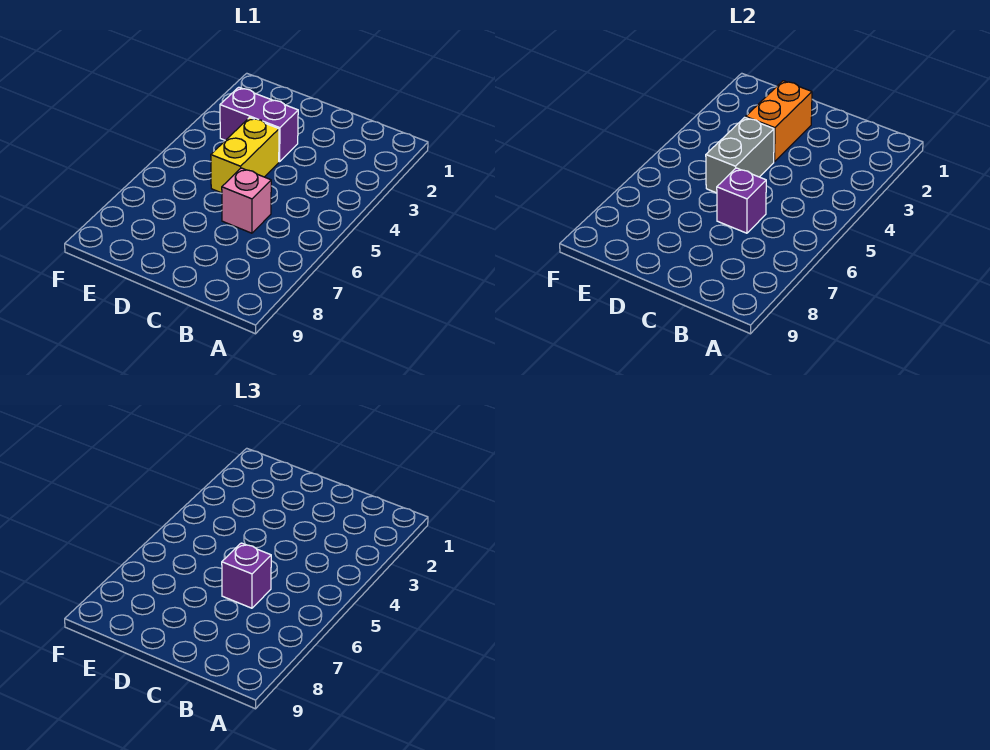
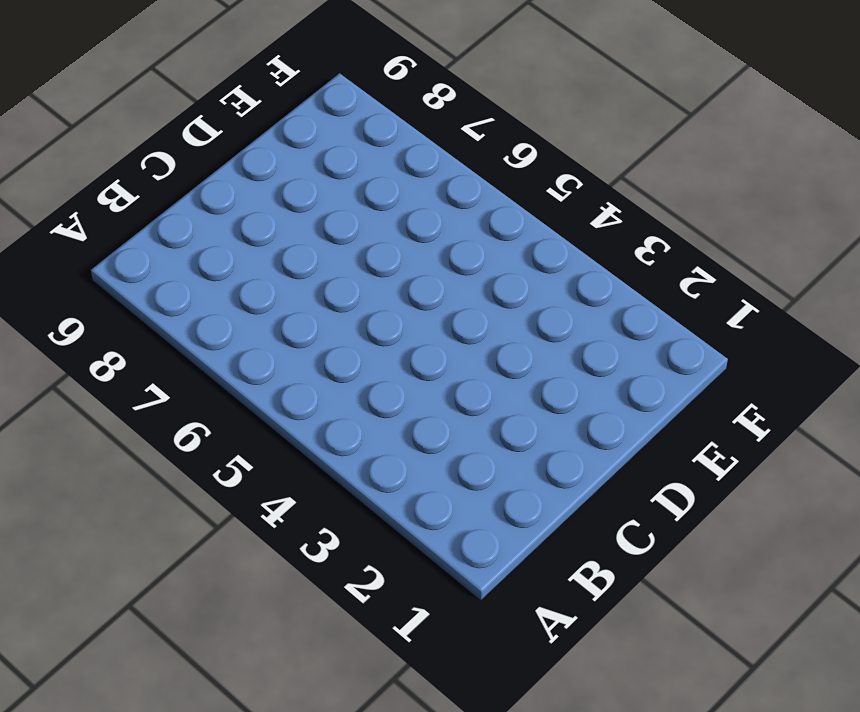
none -> pink brick C6 level 1
none -> purple brick D3:E3 level 1

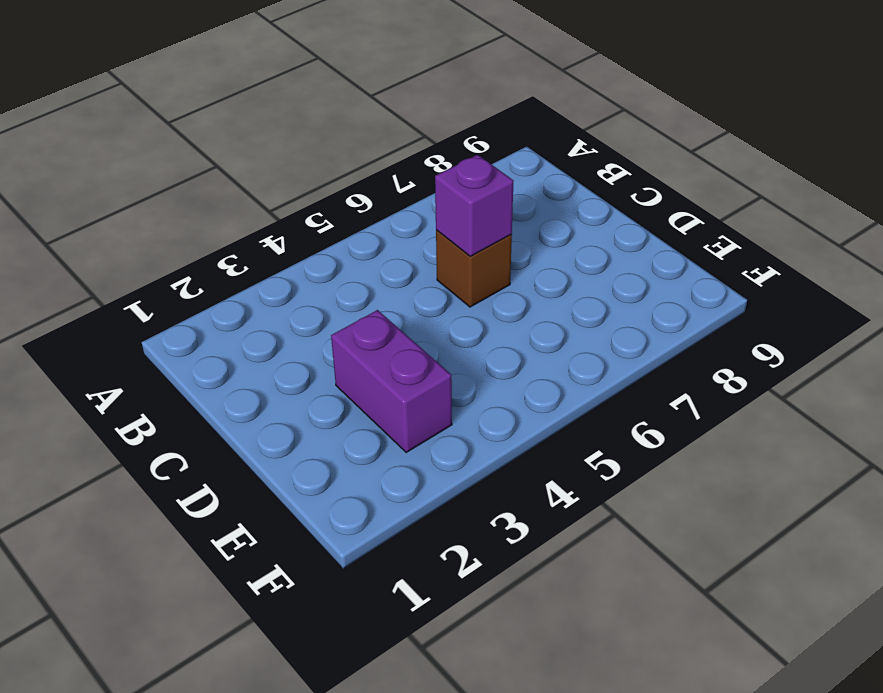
brown brick C6 level 1 -> pink brick C6 level 1
none -> yellow brick D4:D5 level 1
none -> orange brick D2:D3 level 2

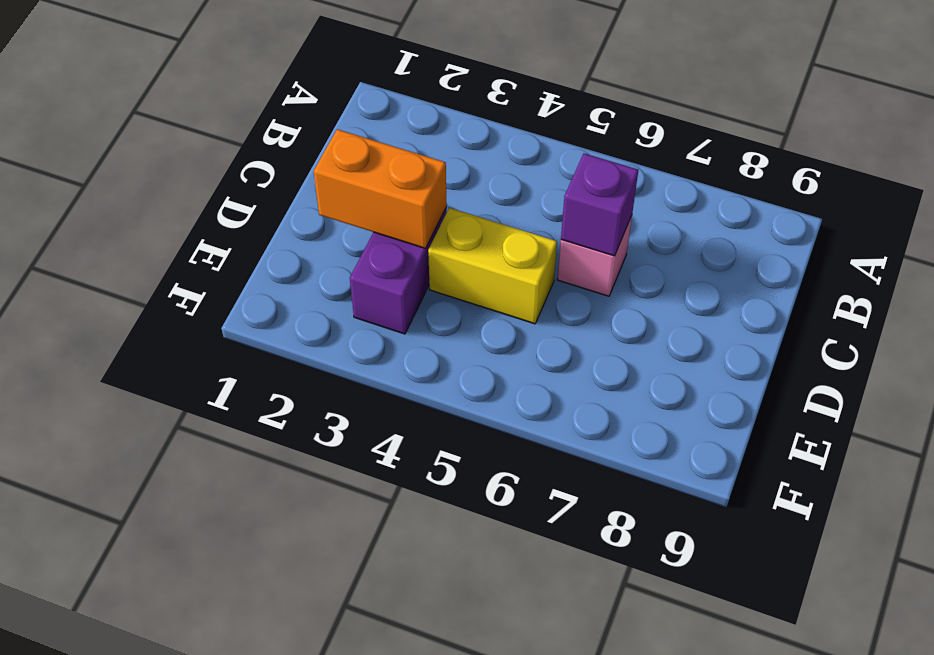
none -> grey brick D4:D5 level 2
none -> purple brick C6 level 3

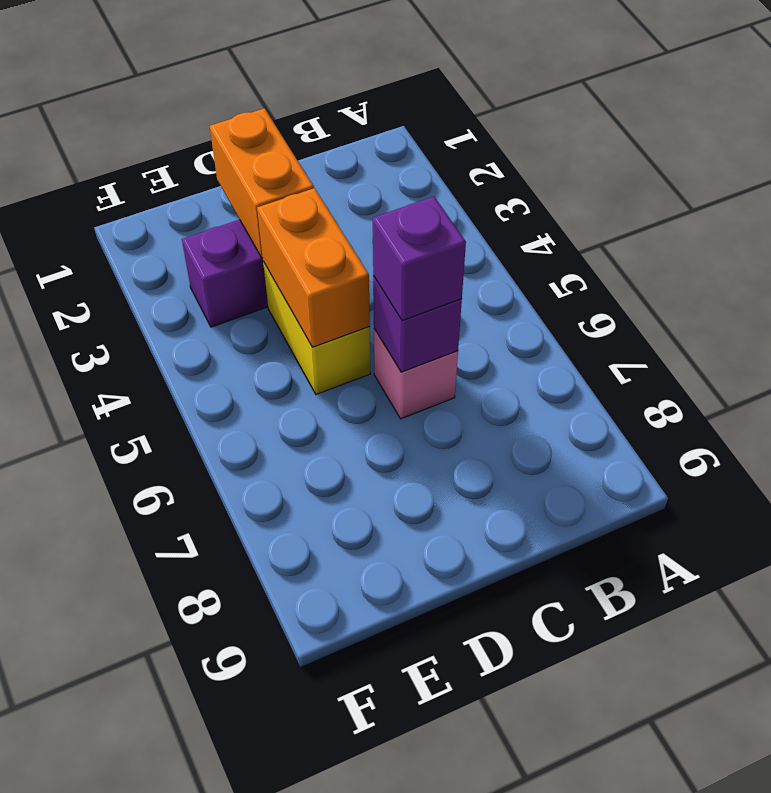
orange brick D4:D5 level 2 -> grey brick D4:D5 level 2

